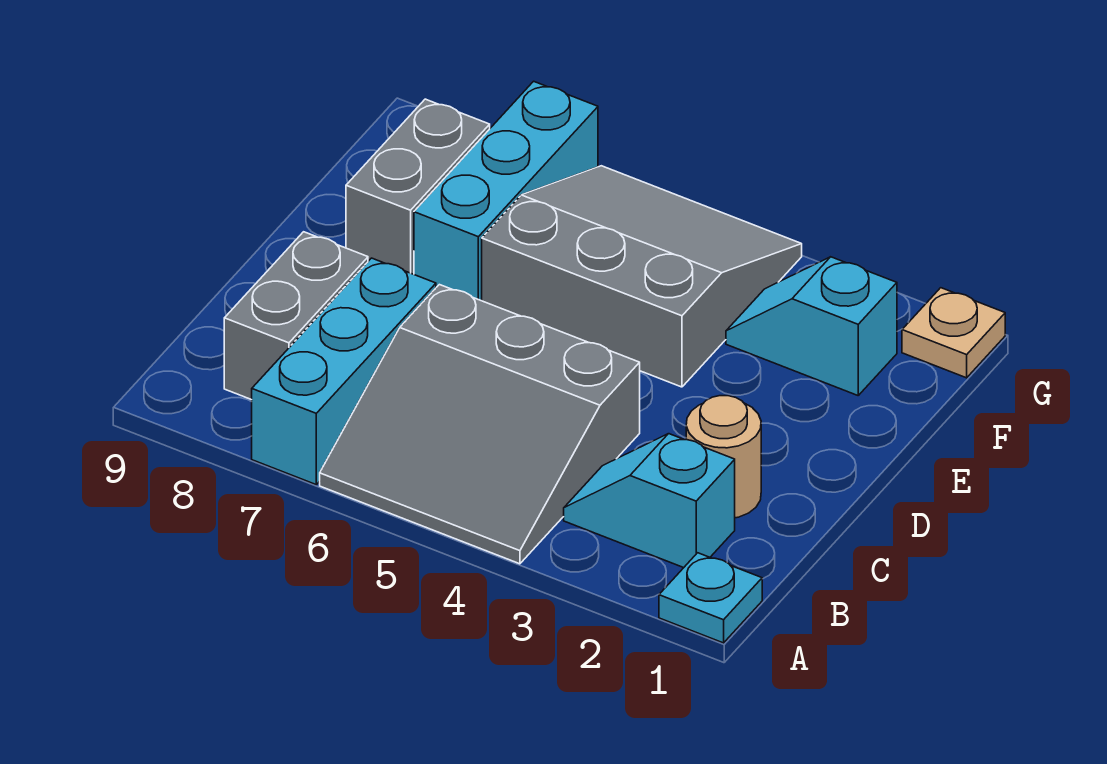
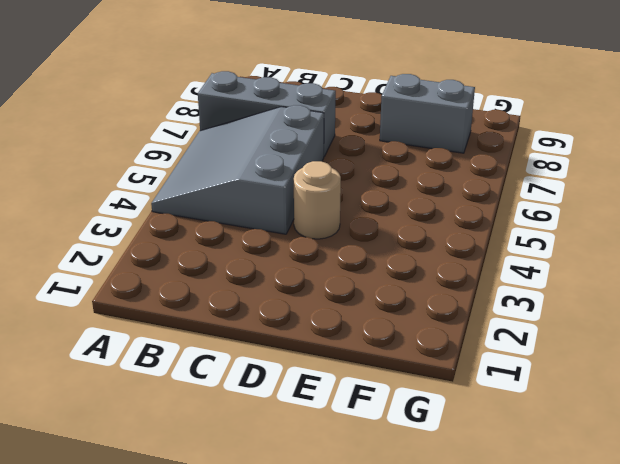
grey brick A7:C7 level 1 -> cyan brick A7:C7 level 1
tan round brick D4 level 1 -> tan round brick C2 level 1
none -> cyan plate A1 level 1
none -> cyan slope B2:B3 level 1 top 2

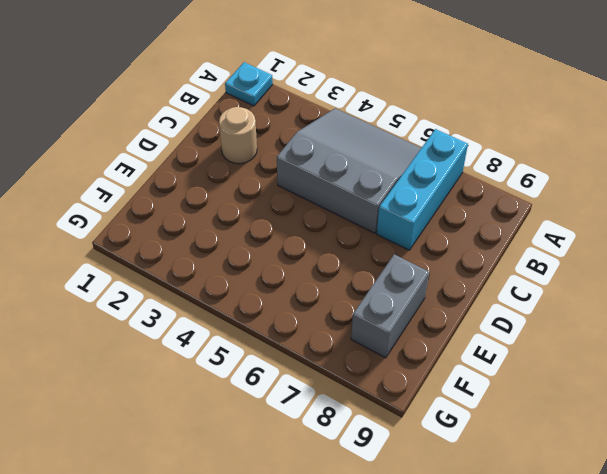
none -> cyan slope B2:B3 level 1 top 2
none -> grey brick B8:C8 level 1

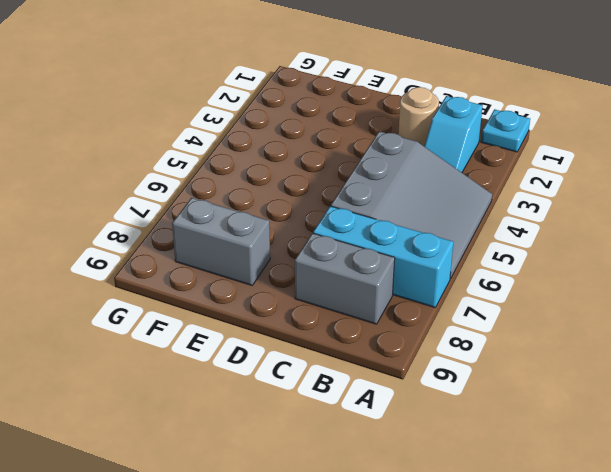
none -> grey slope E4:G6 level 1 top E
none -> cyan brick E7:G7 level 1

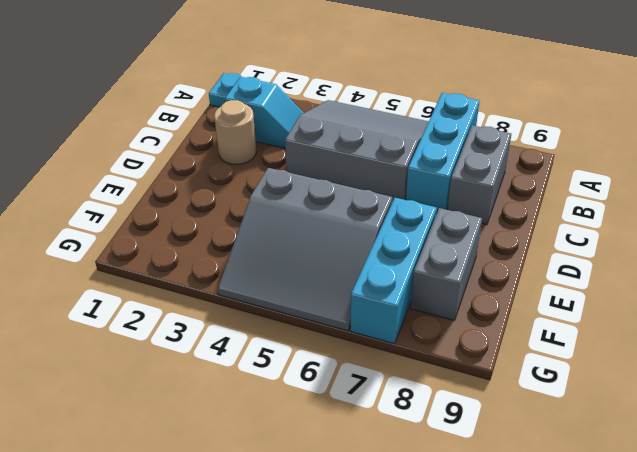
none -> cyan slope F2:F3 level 1 top 2
none -> tan plate G1 level 1

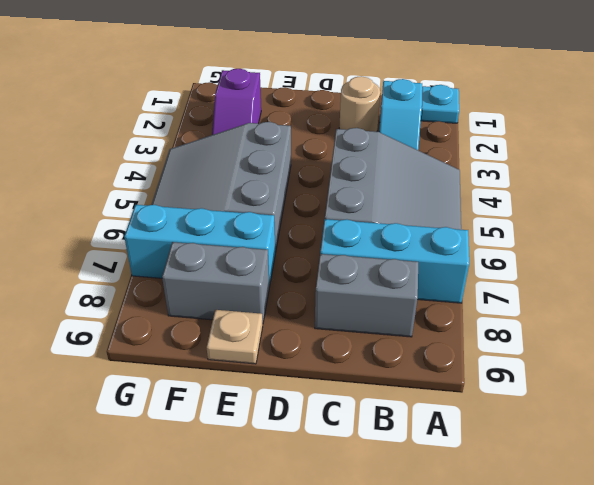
tan plate E9 level 1 -> tan plate G1 level 1
purple slope F2:F3 level 1 top 2 -> cyan slope F2:F3 level 1 top 2

